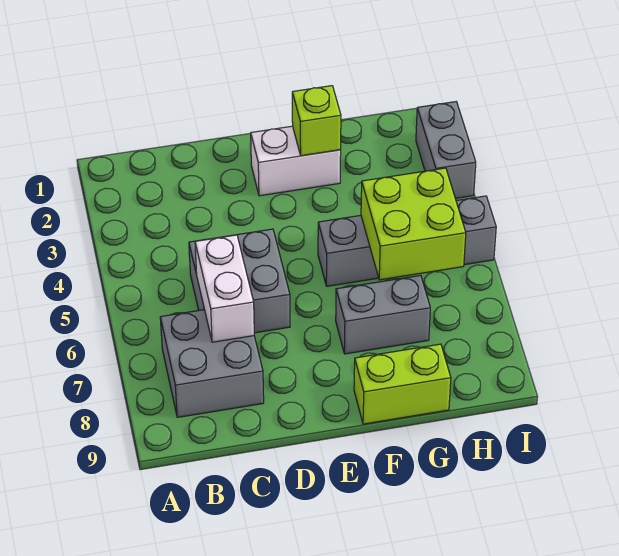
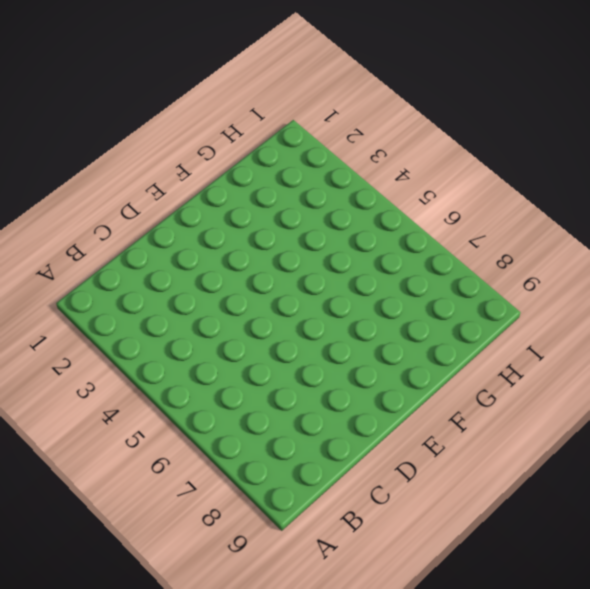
none -> grey brick B7:C8 level 1
none -> grey brick C5:D6 level 1

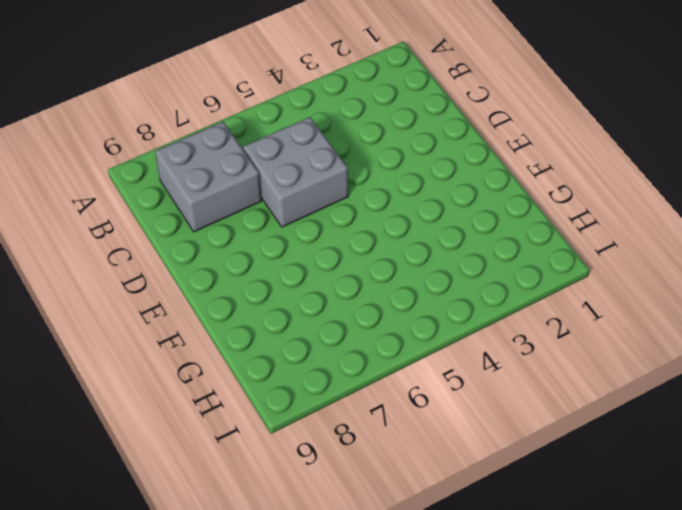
none -> white brick E2:F2 level 1
none -> grey brick F5:I5 level 1

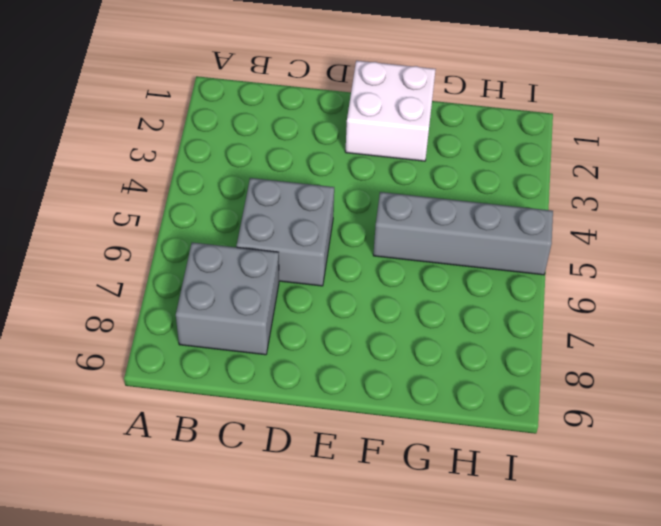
white brick E1:F2 level 1 -> white brick E2:F2 level 1
none -> grey brick F7:G7 level 1
none -> lime brick F9:G9 level 1

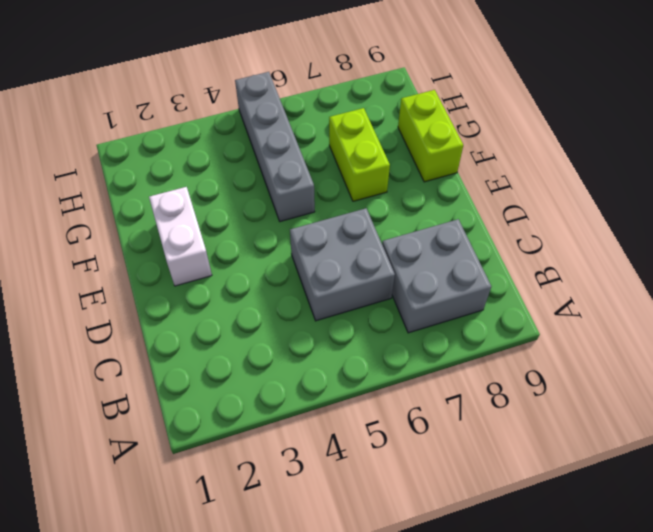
lime brick F7:G7 level 1 -> grey brick F7:G7 level 1
none -> grey brick I2:I3 level 1
none -> white brick C6:C7 level 2

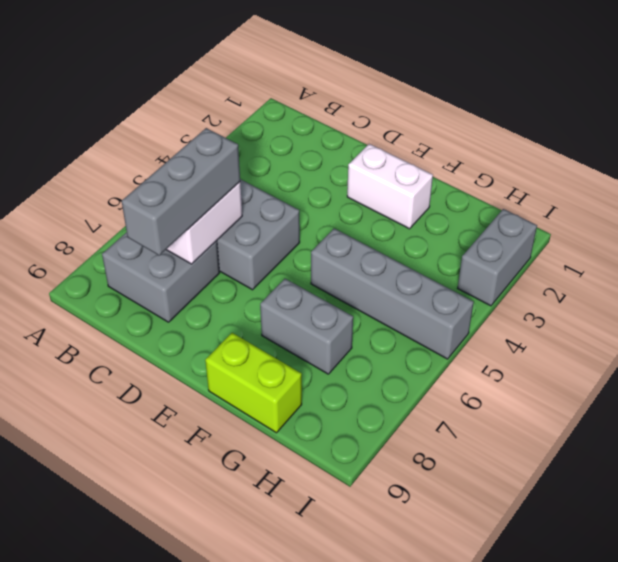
grey brick C6:C8 level 3 -> none
none -> lime brick F2 level 2
none -> lime brick G5:H6 level 2

